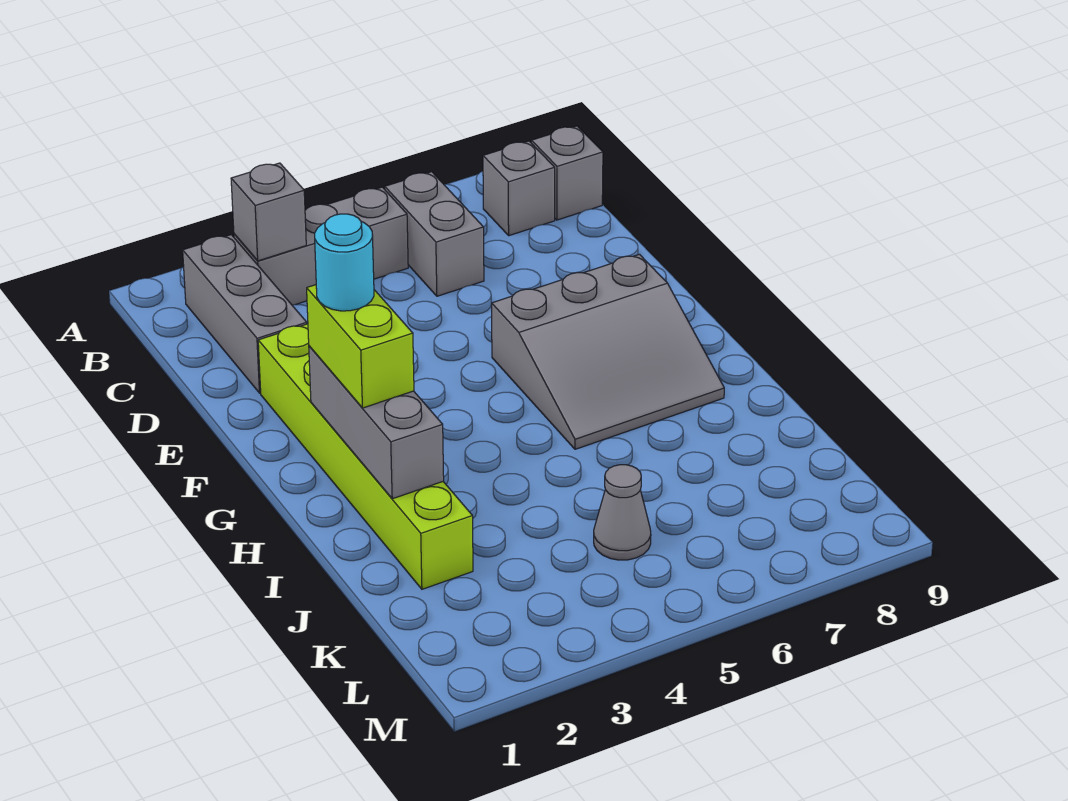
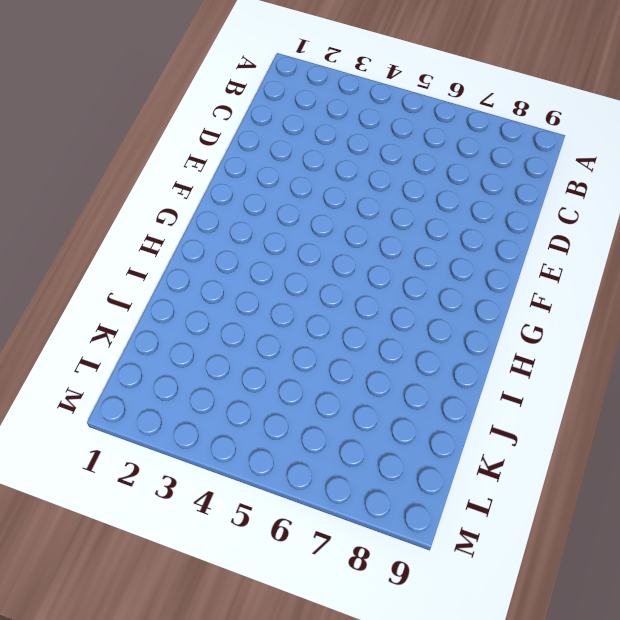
none -> grey brick B2:D2 level 1
none -> grey brick B3:B5 level 1
none -> grey brick B6:C6 level 1

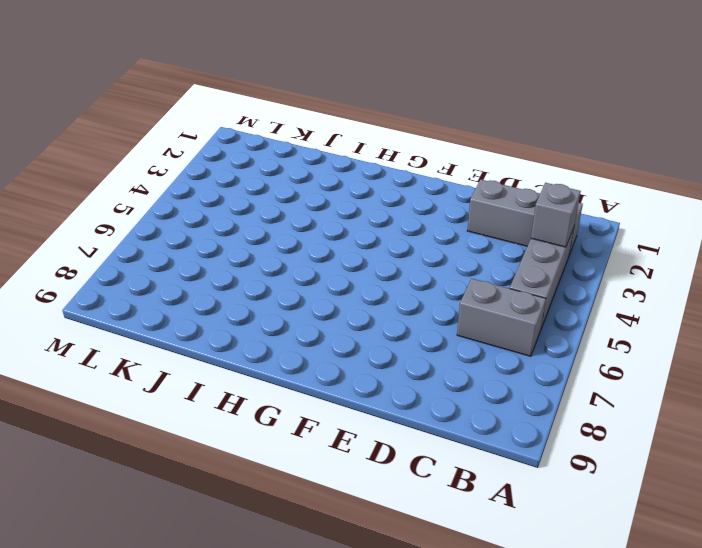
none -> grey brick B8 level 1
none -> grey brick B9 level 1
none -> lime brick E2:J2 level 1

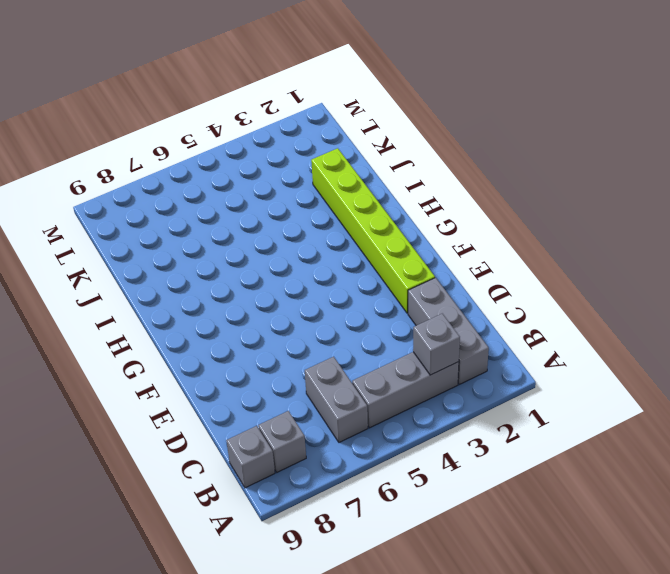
none -> grey slope F6:H8 level 1 top F
none -> grey cone K5 level 1
none -> grey brick G2:I2 level 2

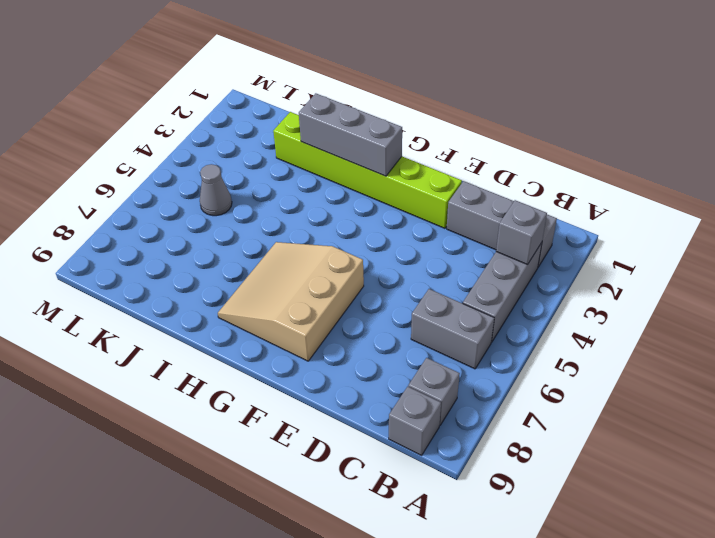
tan slope F6:H8 level 1 top F -> grey slope F6:H8 level 1 top F
none -> lime brick G2:H2 level 3
none -> cyan round brick G2 level 4

